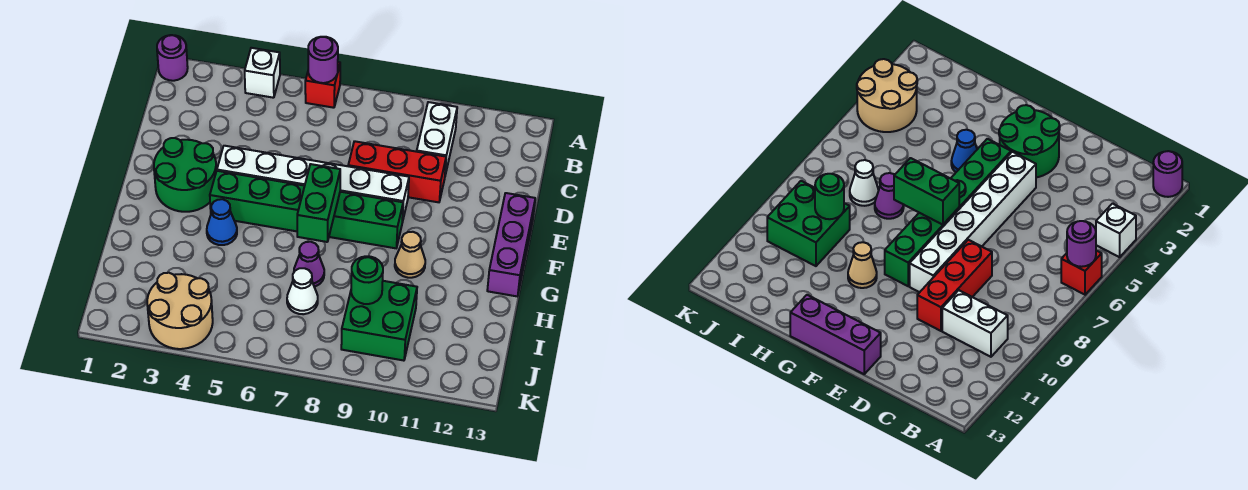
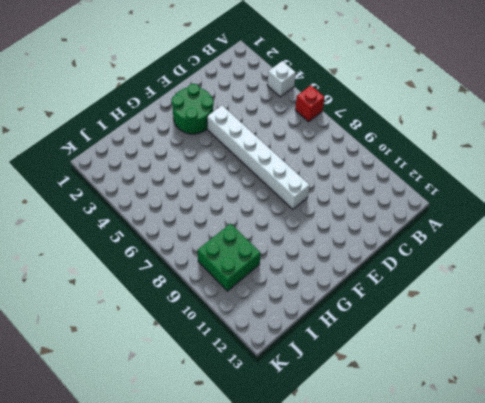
none -> purple round brick A1 level 1
none -> white brick B10:C10 level 1
none -> red brick D8:D10 level 1

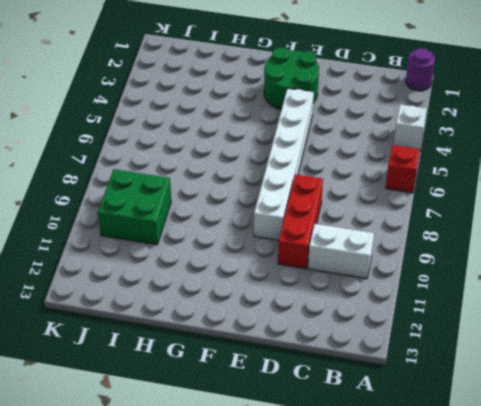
none -> purple brick E13:G13 level 1
none -> green brick F4:F9 level 1
none -> blue cone G4 level 1

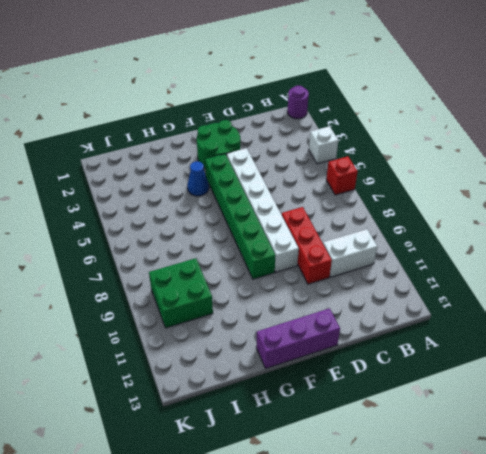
none -> tan cone G10 level 1
none -> purple cone H7 level 1
none -> white cone I7 level 1

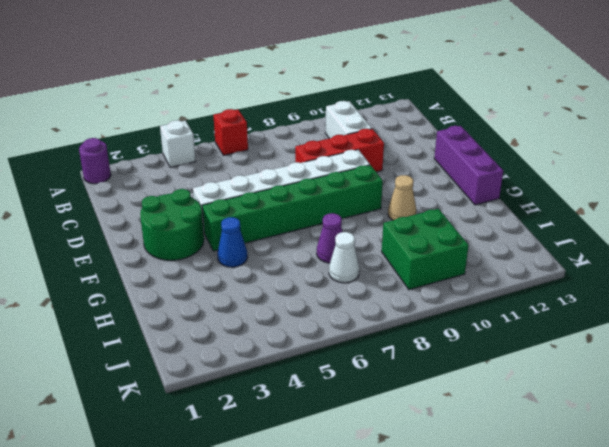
none -> tan round brick J3:K4 level 1
none -> purple round brick A6 level 2
none -> green brick F7:G7 level 2

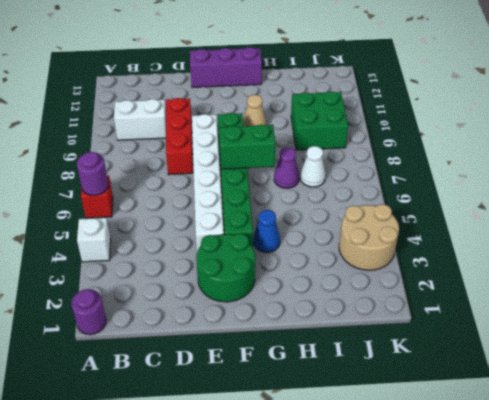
none -> green round brick I9 level 2

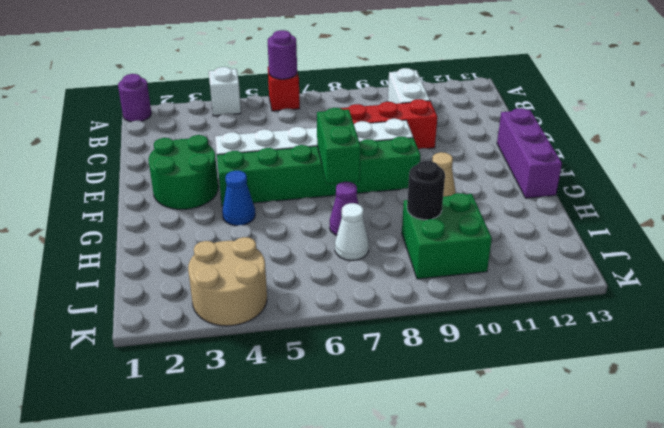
black round brick I9 level 2 -> green round brick I9 level 2

